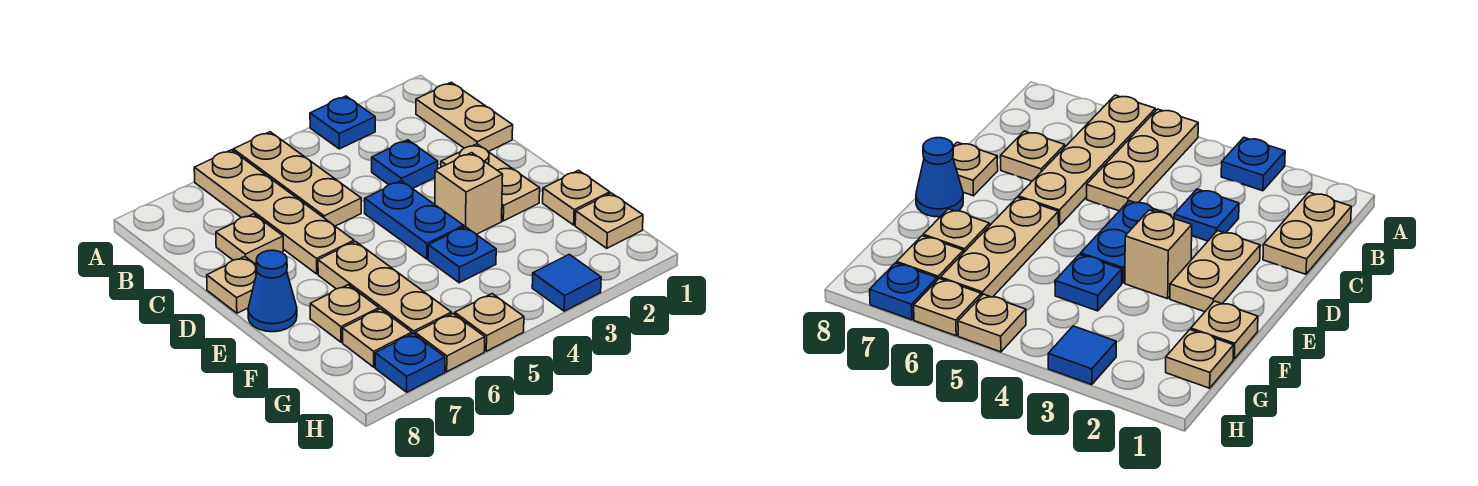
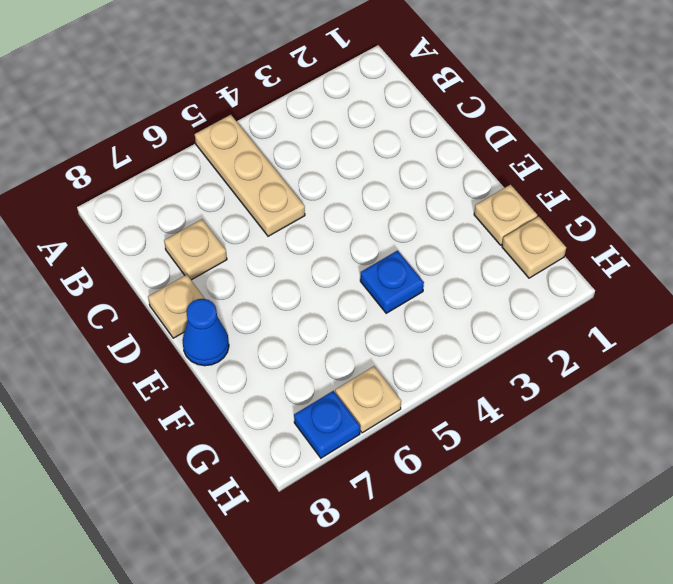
none -> blue plate A3 level 1
none -> tan plate A6:D6 level 1
none -> tan plate B1:C1 level 1

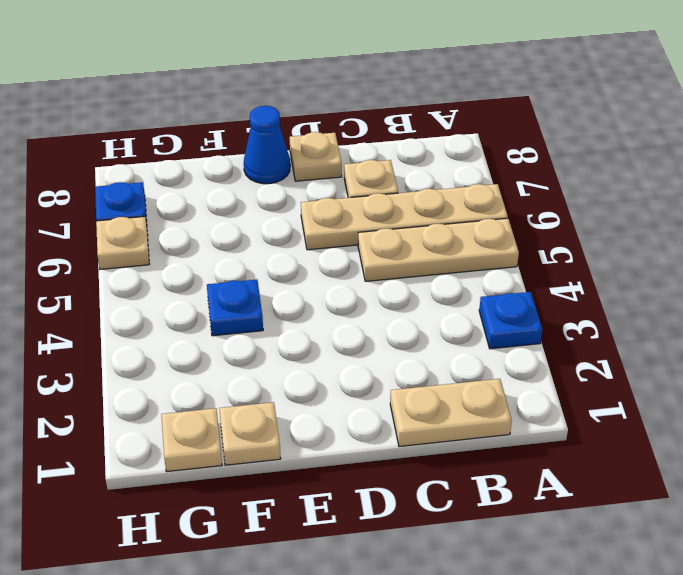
none -> blue plate C3 level 1
none -> tan plate D2:E2 level 1
none -> blue plate D4:E4 level 1

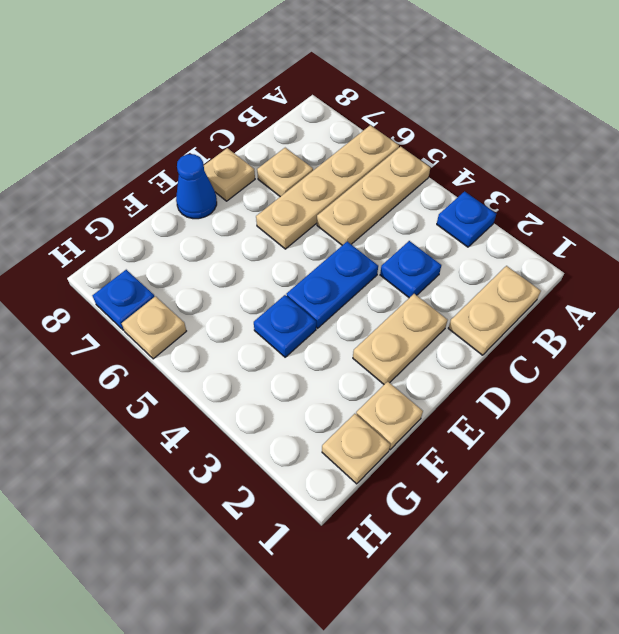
none -> tan brick E3 level 1
none -> tan plate E6:G6 level 1
none -> tan plate F7 level 1

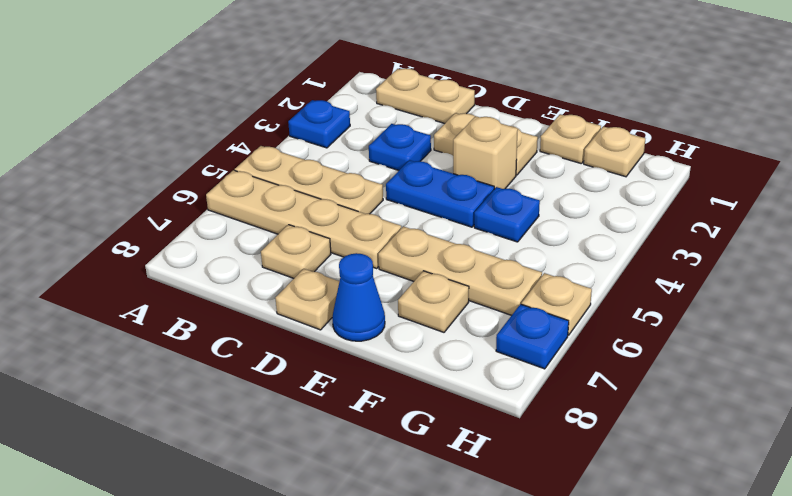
none -> tan plate G7 level 1
none -> blue tile H3 level 1
none -> tan plate H5 level 1

